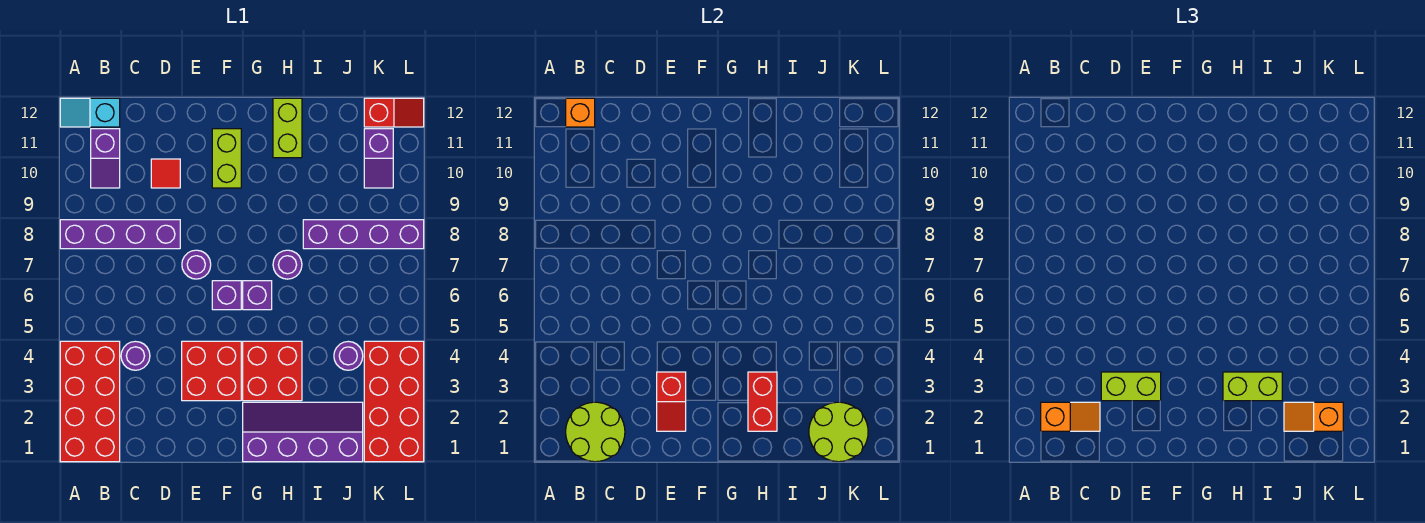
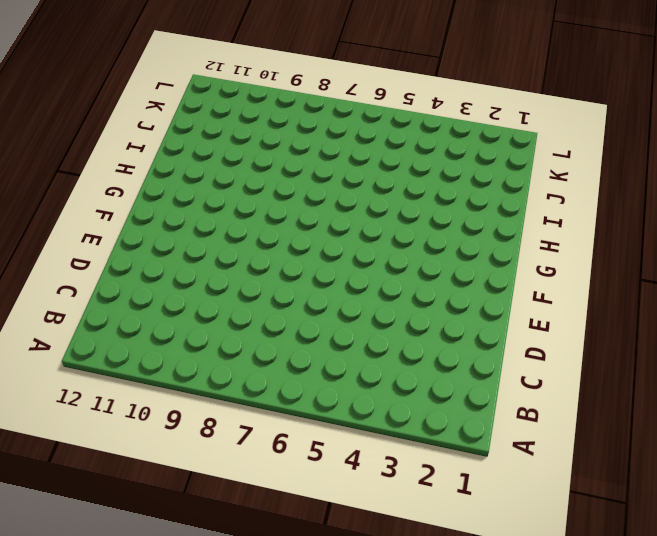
none -> red brick A1:B4 level 1
none -> purple brick A8:D8 level 1
none -> cyan slope A12:B12 level 1 top B

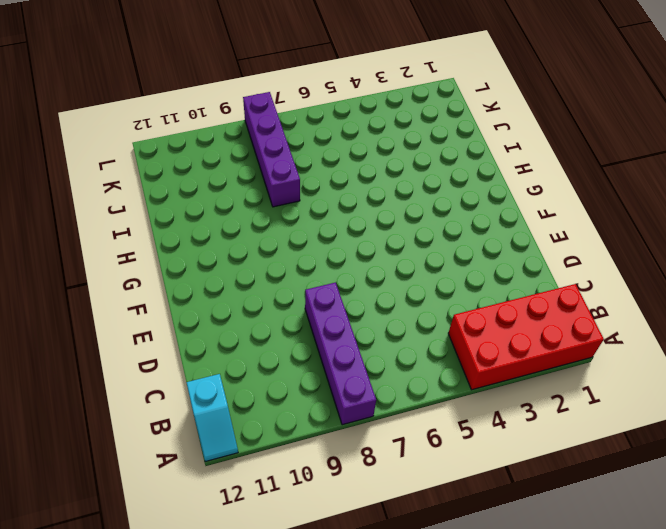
none -> purple slope B10:B11 level 1 top 11
none -> purple round brick C4 level 1
none -> red tile D10 level 1

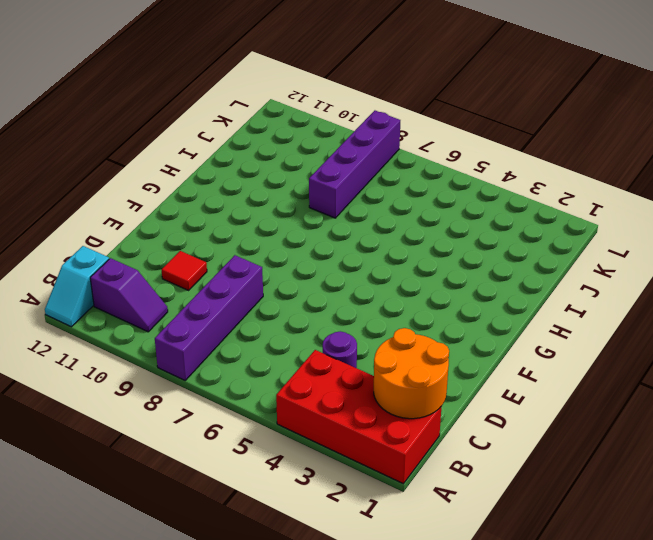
orange round brick B1:C2 level 2 -> lime round brick B1:C2 level 2
none -> red brick E3:F4 level 1
none -> purple round brick E7 level 1
none -> purple brick F6 level 1

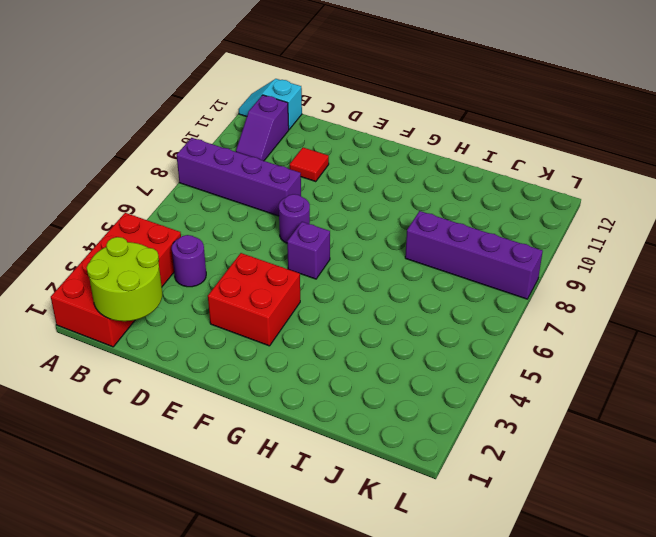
none -> lime brick F10:F11 level 1
none -> purple slope G1:J2 level 1 top 1
none -> red brick G3:H4 level 1

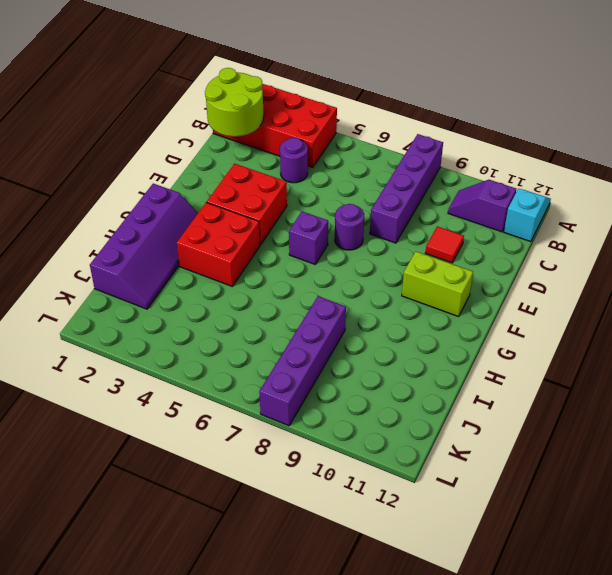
none -> purple brick G6 level 1
none -> purple round brick H7 level 1
none -> lime brick H11:H12 level 1

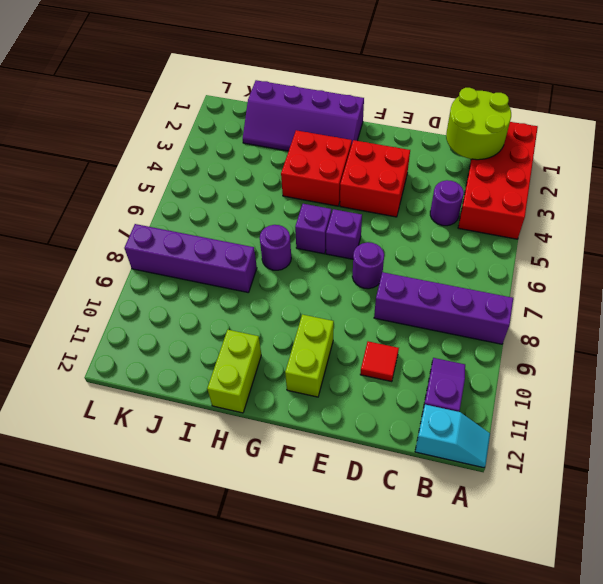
none -> purple round brick J4 level 1
none -> red brick K1:L4 level 1
none -> purple slope K10:K11 level 1 top 11

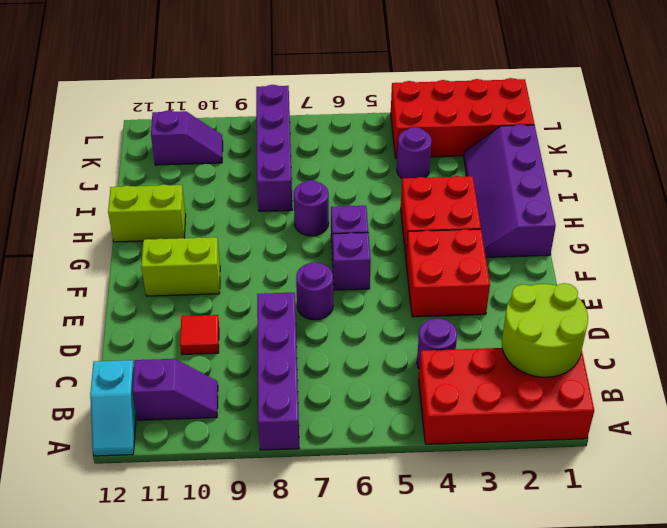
none -> red slope K12:L12 level 1 top K
none -> orange brick B12 level 2
none -> red slope E2:E3 level 2 top 3

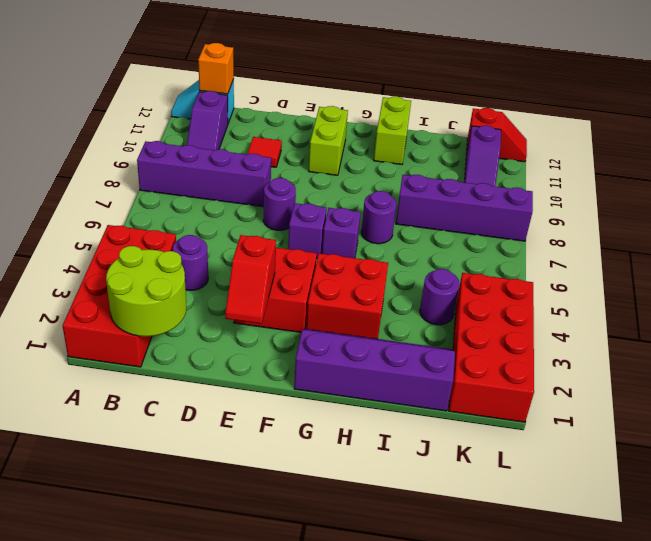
none -> red brick H2:H3 level 2
none -> lime round brick J1:K2 level 2
none -> orange slope B2:C2 level 3 top B

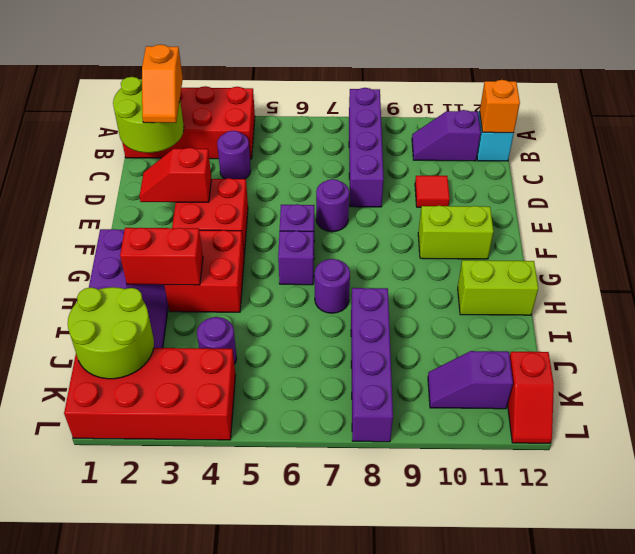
none -> lime brick D3:E3 level 3
none -> lime brick H3:I3 level 3
none -> orange slope J2:K2 level 3 top K

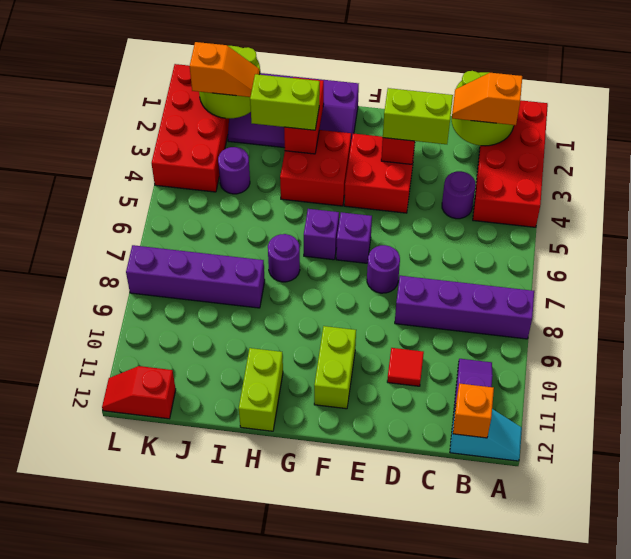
none -> purple slope K10:K11 level 1 top 11

